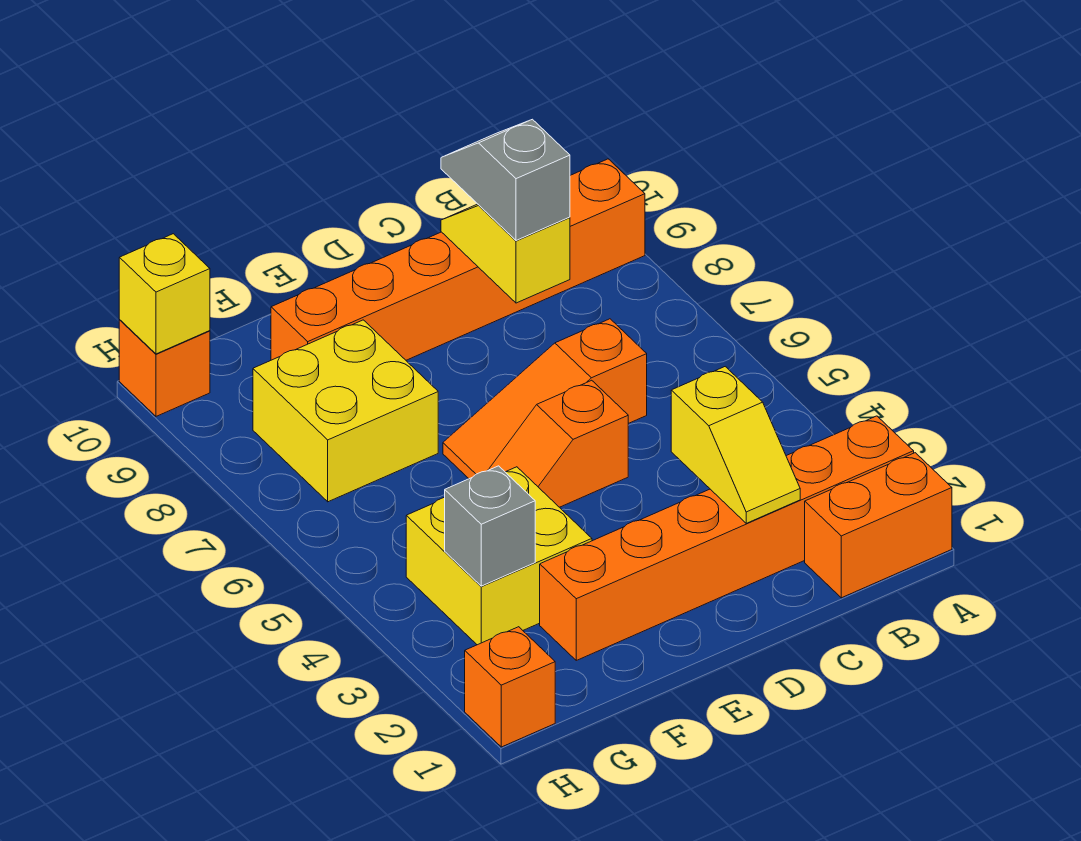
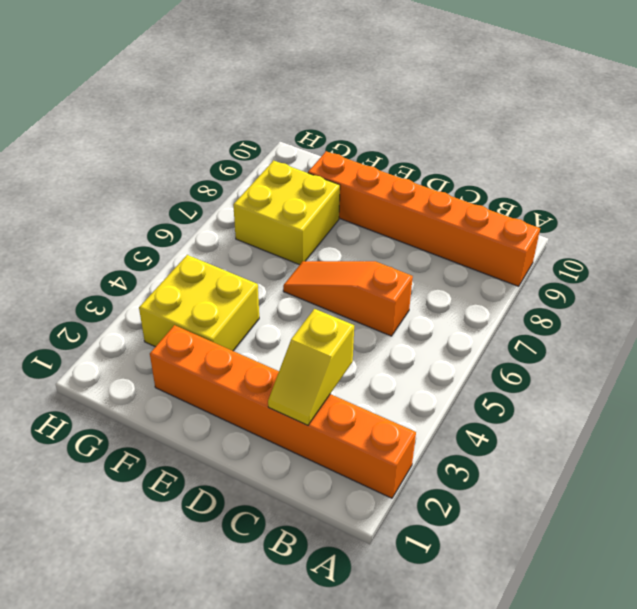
none -> orange brick A1:B1 level 1
none -> orange slope D5:E5 level 1 top D
none -> orange brick H1 level 1

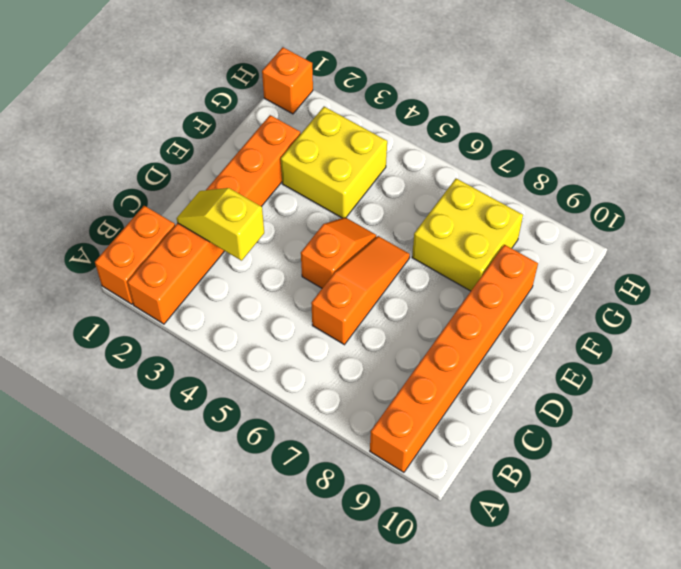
none -> orange brick H10 level 1
none -> yellow slope C8:C9 level 2 top 8
none -> grey brick G3 level 2

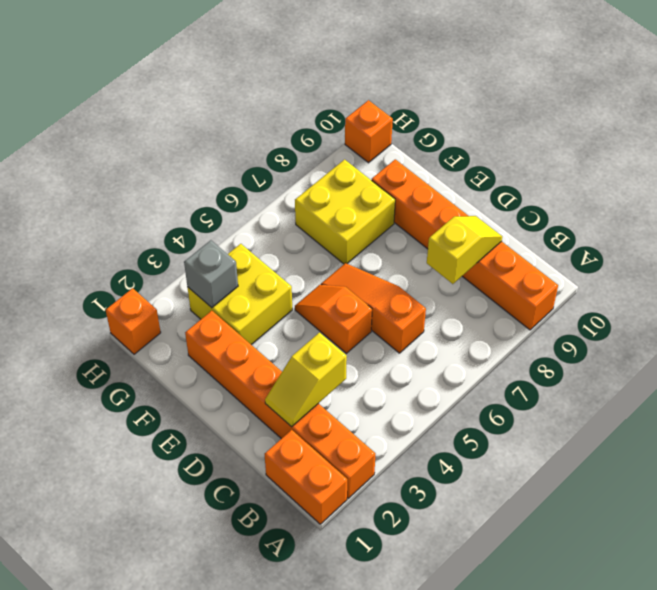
none -> yellow brick H10 level 2
none -> grey slope C8:C9 level 3 top 8

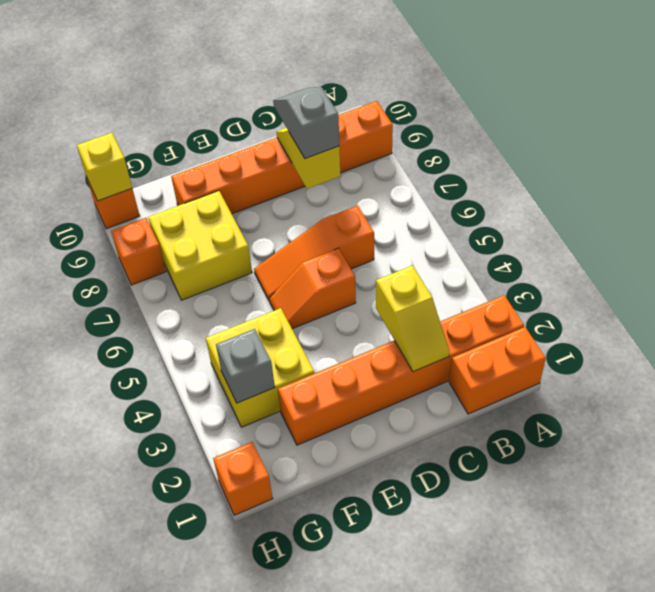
orange brick H8 level 1 -> none

